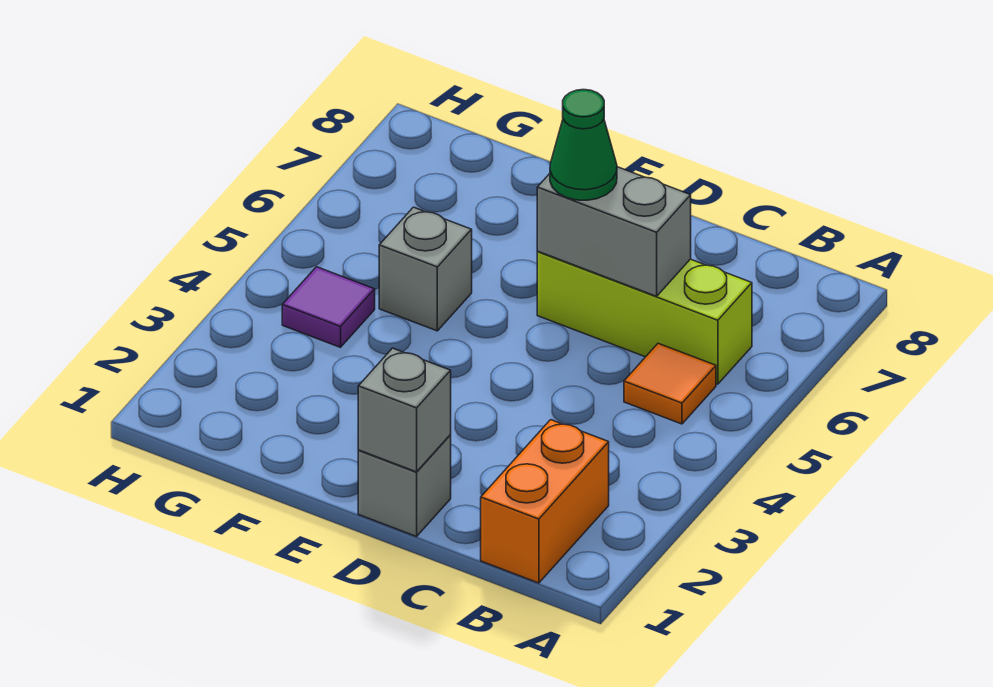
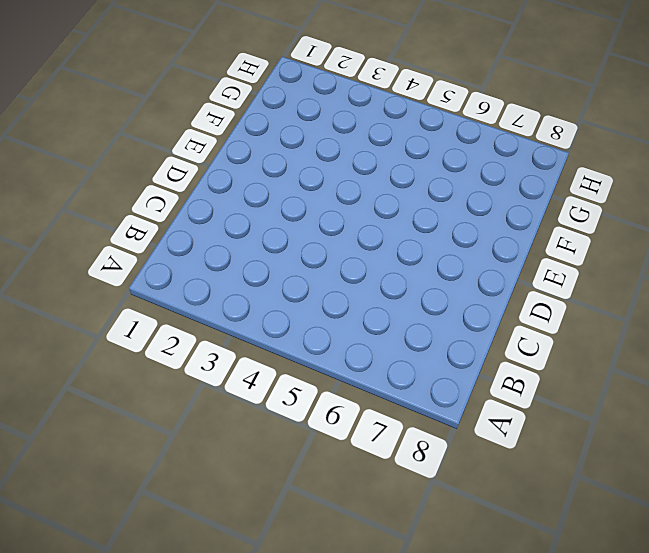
none -> orange brick B1:B2 level 1
none -> orange tile B5 level 1

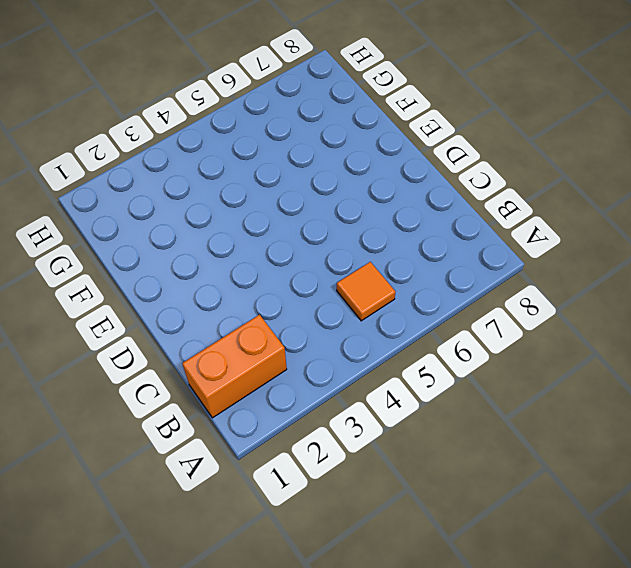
none -> lime brick B6:D6 level 1
none -> grey brick D1 level 1

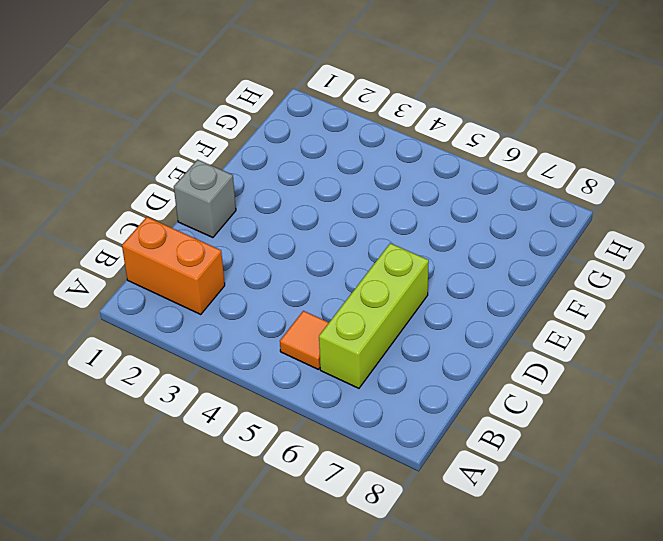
none -> grey brick F5 level 1
none -> purple tile G4 level 1

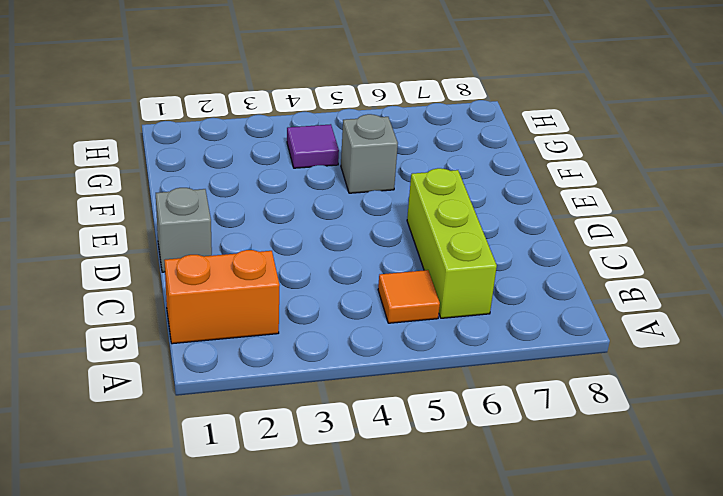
none -> grey brick C6:D6 level 2
none -> grey brick D1 level 2

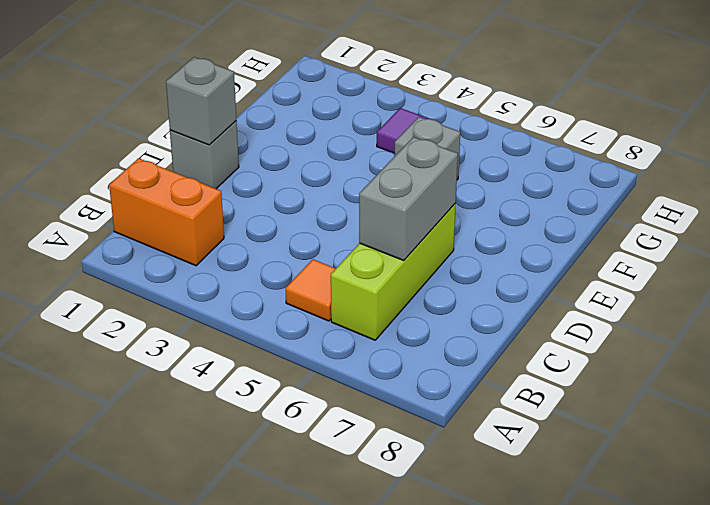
none -> green cone D6 level 3

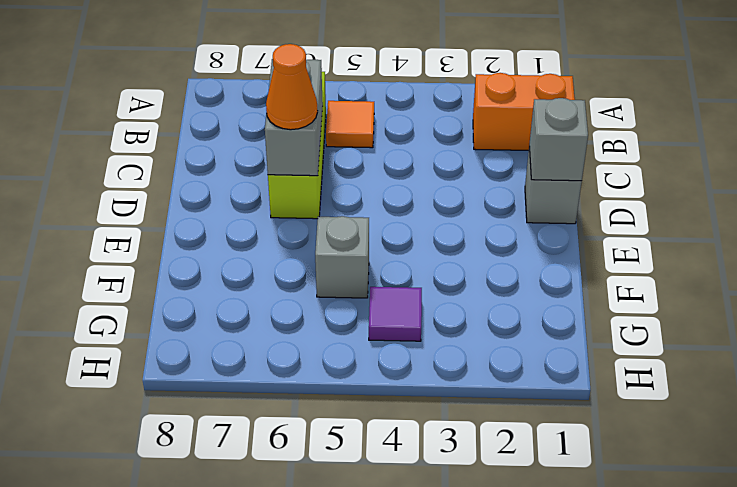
orange cone D6 level 3 -> green cone D6 level 3

